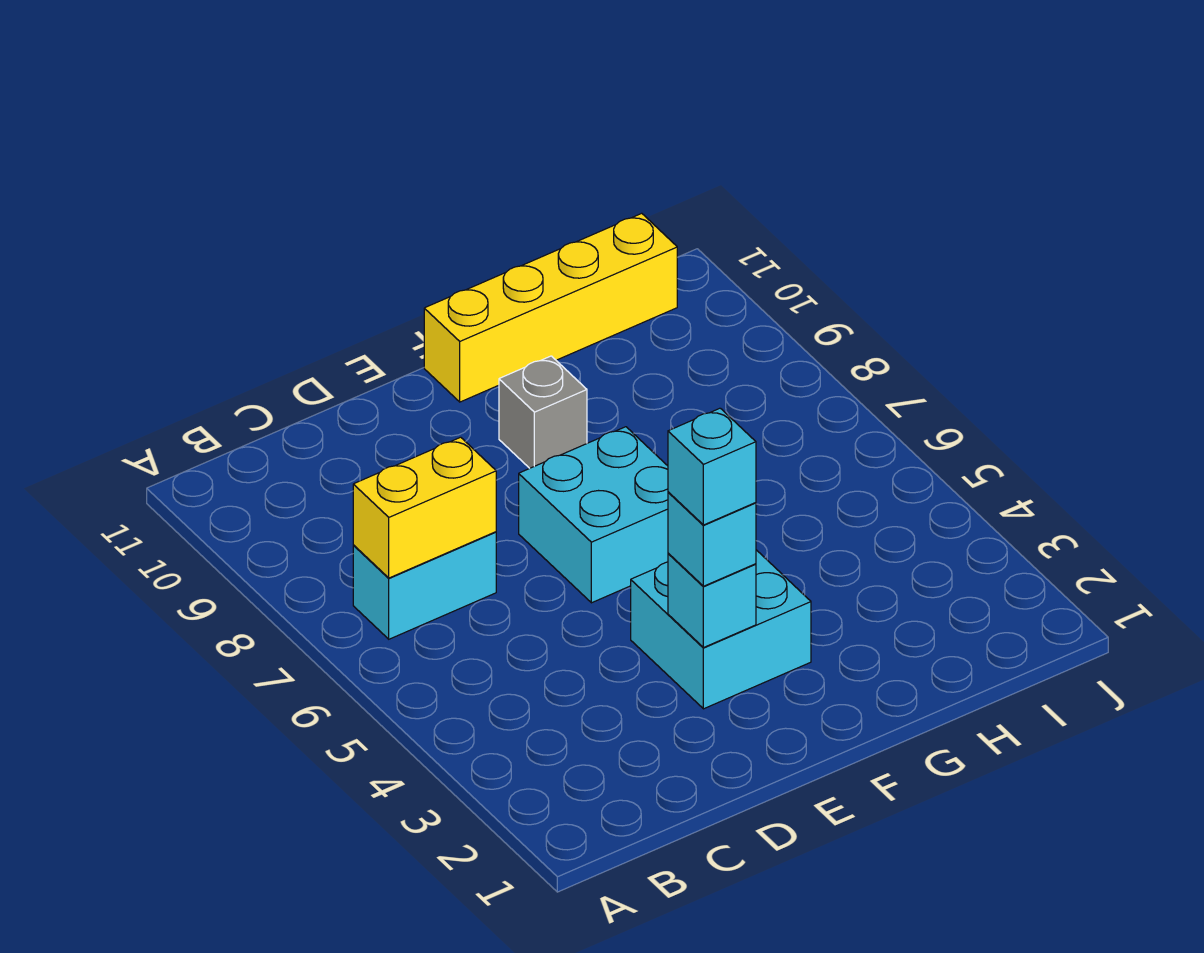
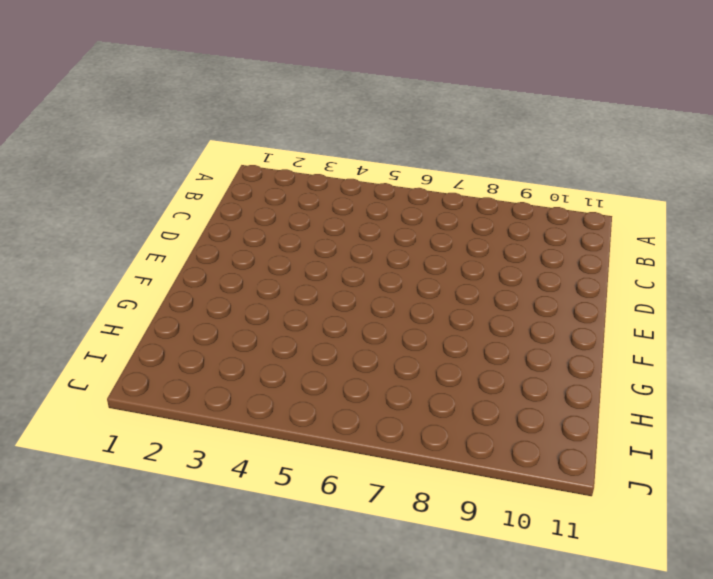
none -> cyan brick B7:C7 level 1
none -> cyan brick E3:F4 level 1

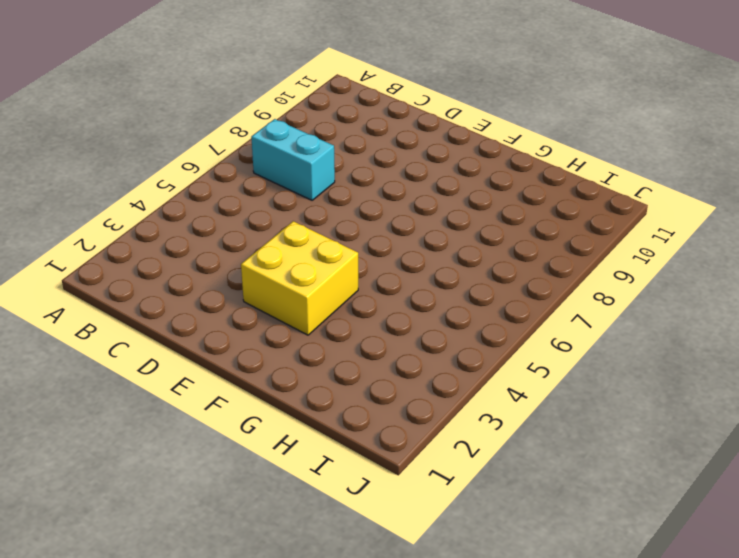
yellow brick E3:F4 level 1 -> cyan brick E3:F4 level 1
none -> cyan brick E6:F7 level 1
none -> grey brick F9 level 1

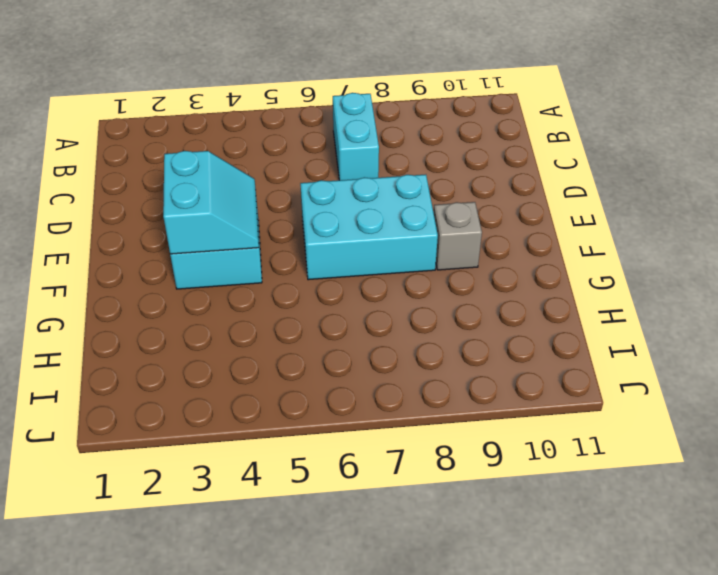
cyan slope E3:F4 level 2 top 3 -> cyan brick E3 level 2
cyan brick E6:F8 level 1 -> cyan brick E6:F7 level 1
none -> yellow brick F11:I11 level 1
none -> yellow brick B7:C7 level 2

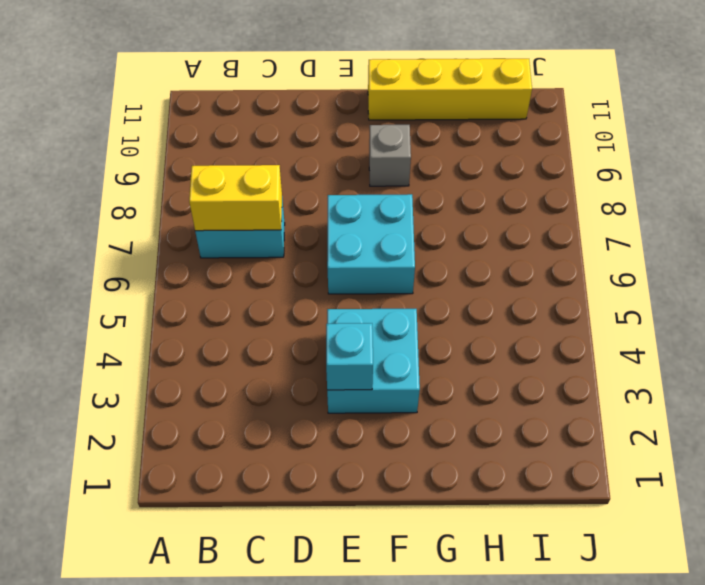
none -> cyan brick E3 level 3
none -> cyan brick E3 level 4

